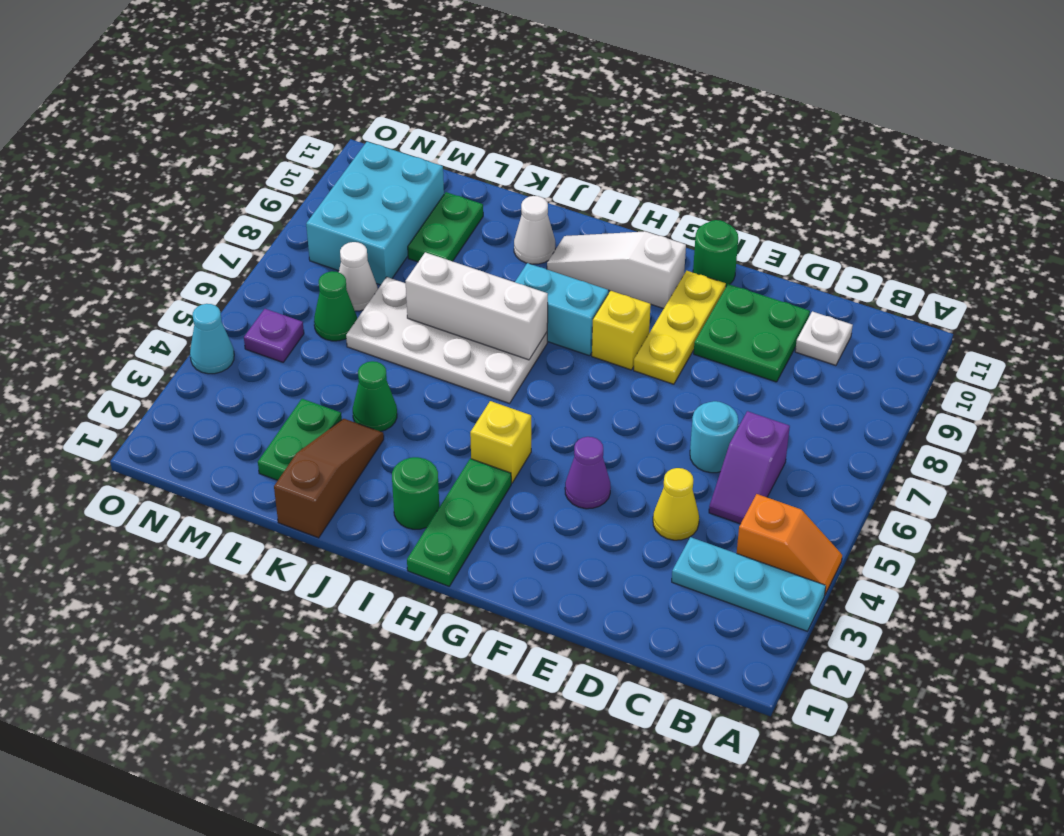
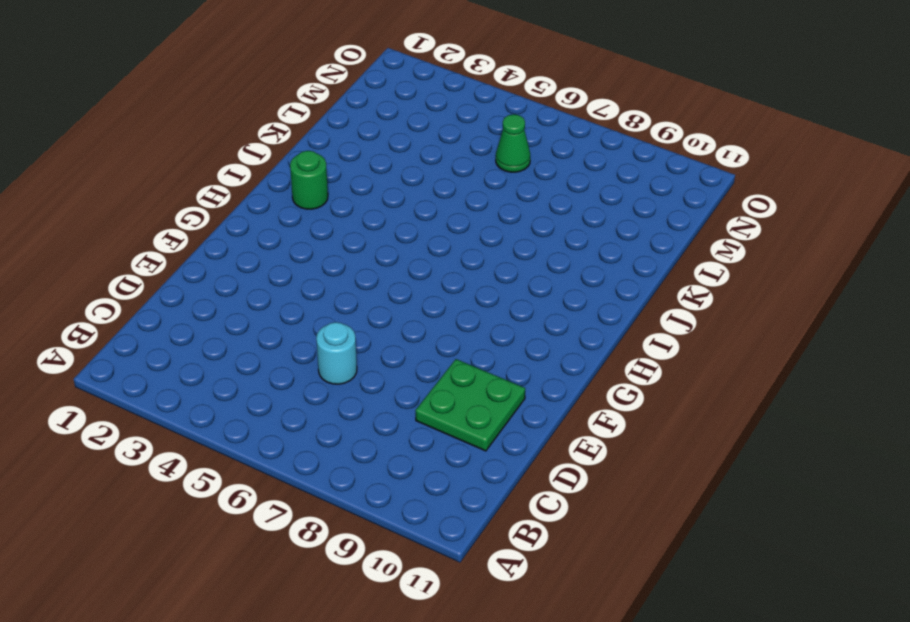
none -> cyan plate A3:C3 level 1
none -> orange slope A4:B4 level 1 top B
none -> purple slope C5:C6 level 1 top 6

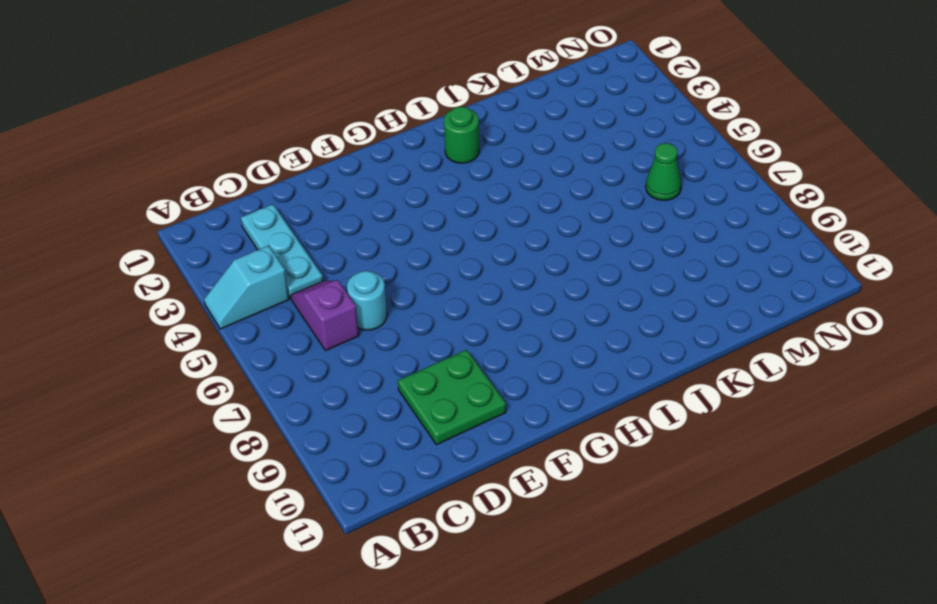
cyan slope A4:B4 level 1 top B -> orange slope A4:B4 level 1 top B
cyan plate C2:C4 level 1 -> cyan plate A3:C3 level 1
none -> white plate C10 level 1
none -> yellow cone D4 level 1
none -> purple cone F4 level 1

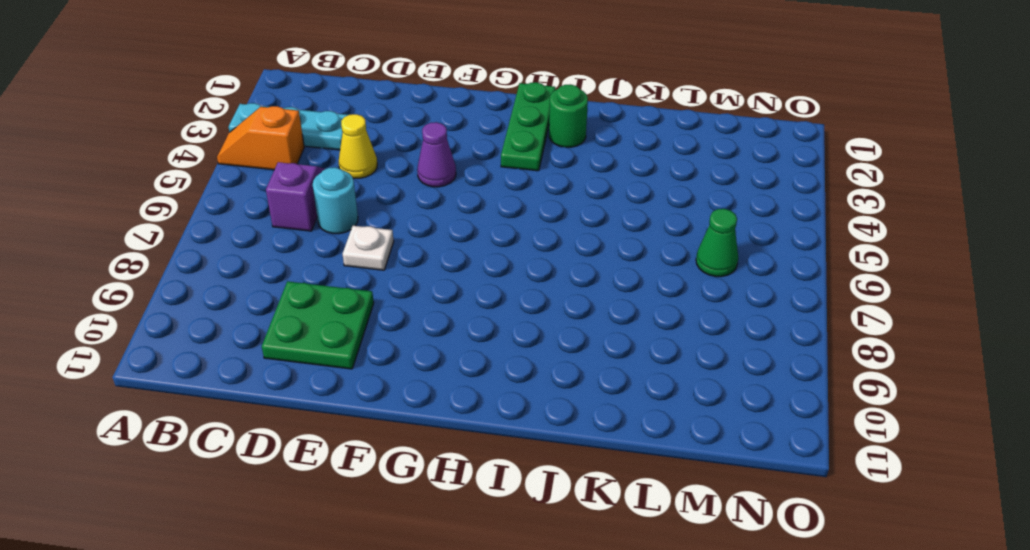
white plate E7 level 1 -> white plate C10 level 1
none -> yellow plate F8:F10 level 1
none -> green round brick F11 level 1
none -> yellow brick G8 level 1

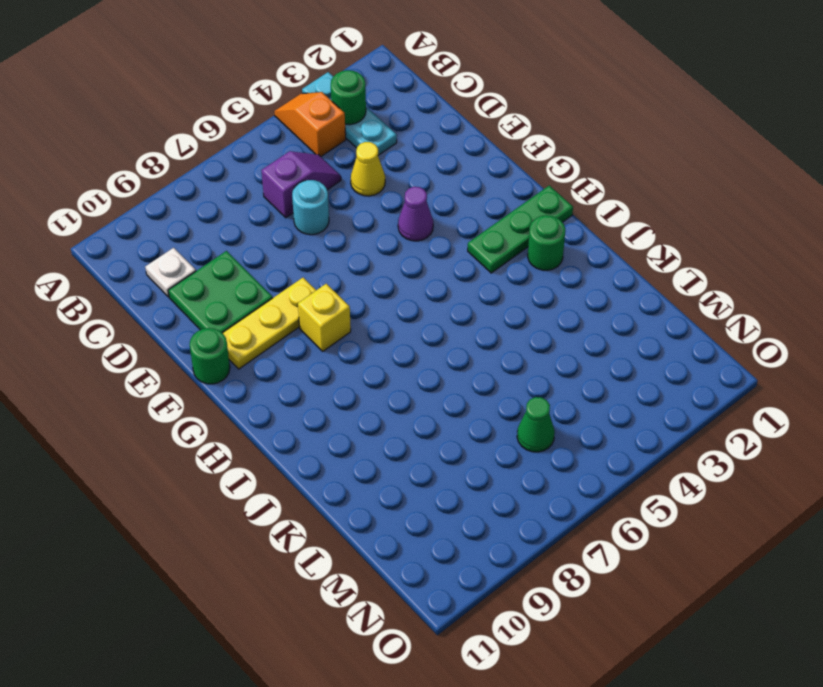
green round brick B3 level 2 -> none
none -> white slope G10:I10 level 1 top G
none -> yellow brick H4 level 1
none -> cyan brick H8:I8 level 1

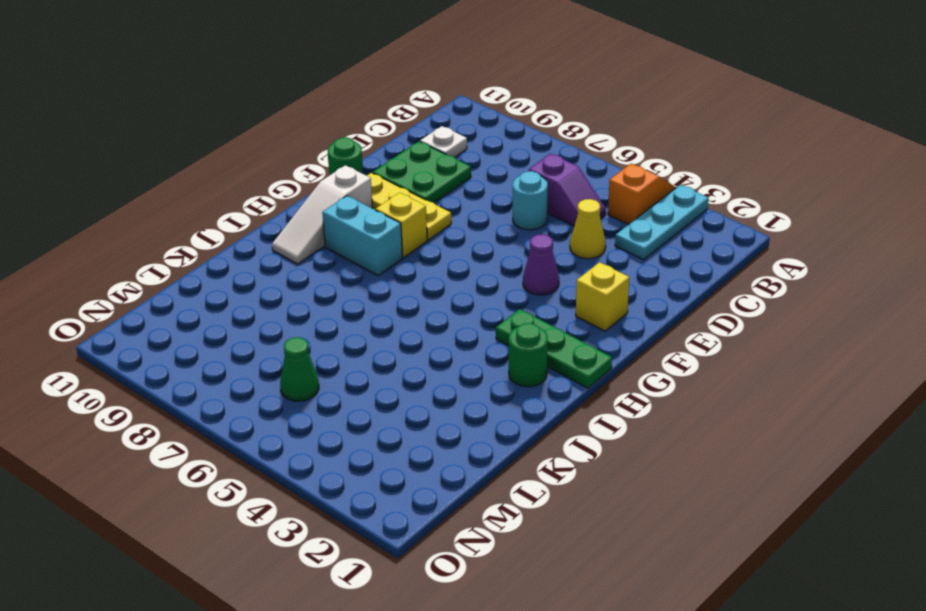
yellow brick F2 level 1 -> yellow brick H4 level 1
cyan brick H8:H9 level 1 -> cyan brick H8:I8 level 1
none -> white plate I6:L7 level 1
none -> white cone J10 level 1
none -> brown slope K1:K3 level 1 top 1

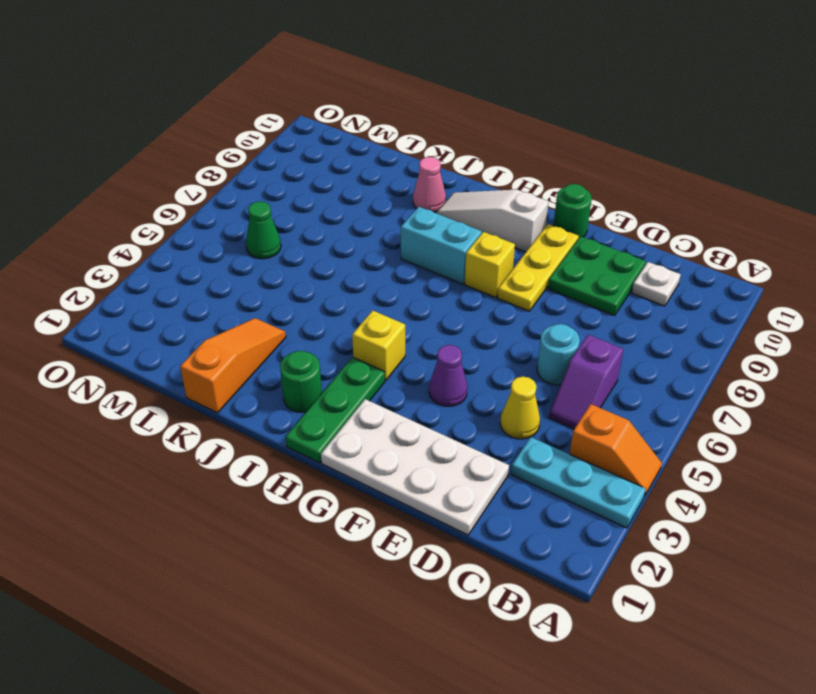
white plate D1:G2 level 1 -> white plate I6:L7 level 1
pink cone J10 level 1 -> white cone J10 level 1
orange slope K1:K3 level 1 top 1 -> brown slope K1:K3 level 1 top 1
none -> green cone K4 level 1
none -> green plate L2:L3 level 1
none -> green plate L9:L10 level 1

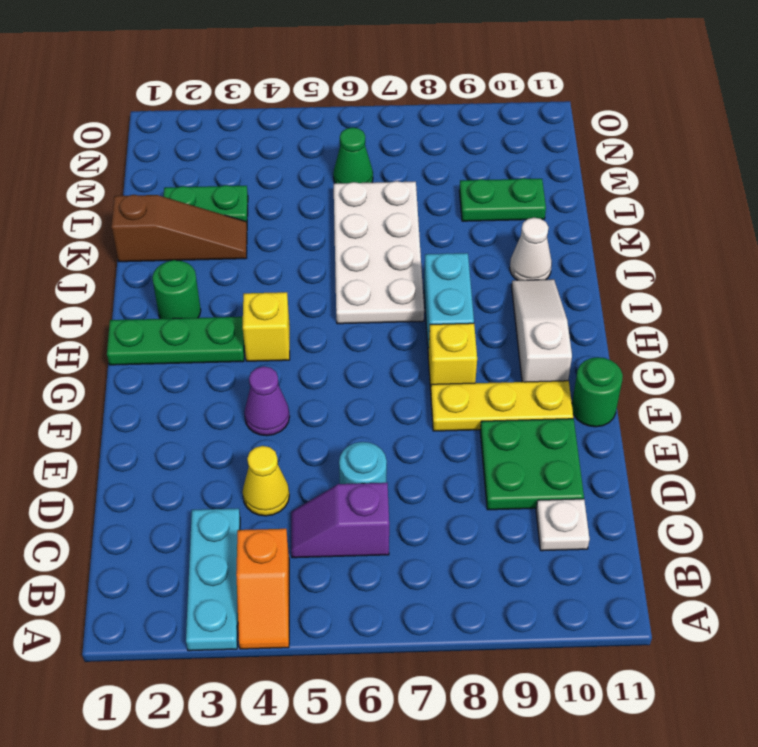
none -> green cone K4 level 1
none -> white cone M7 level 1
none -> cyan brick M8:N10 level 1

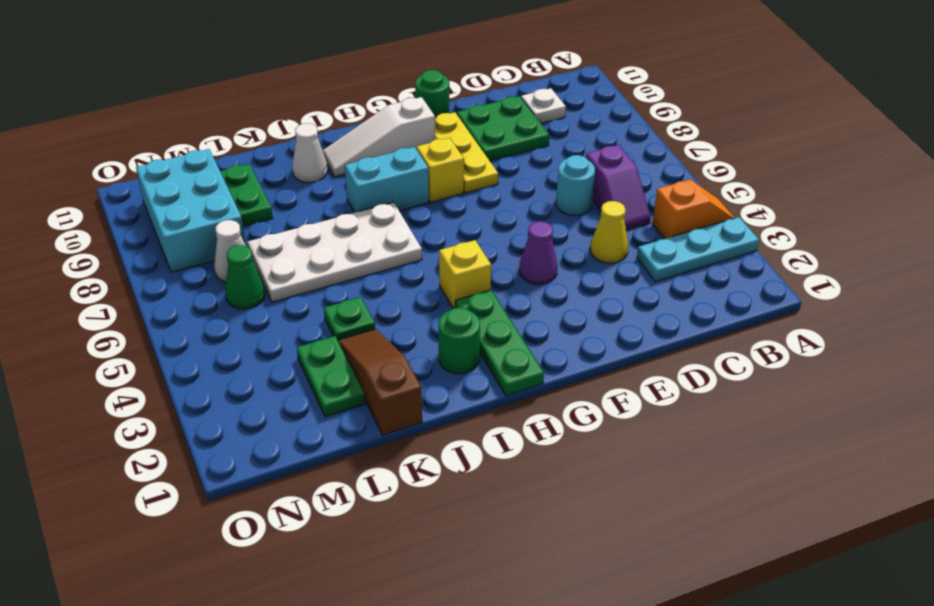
green plate K4 level 1 -> green cone K4 level 1
none -> purple plate N5 level 1
none -> cyan cone O4 level 1
none -> white brick I7:K7 level 2

